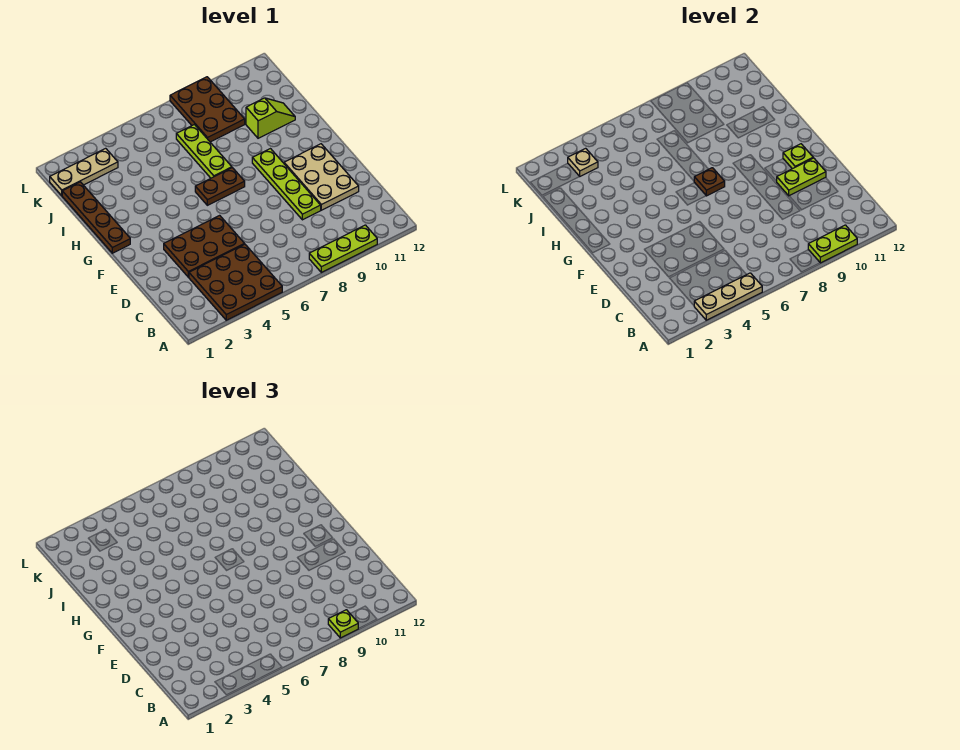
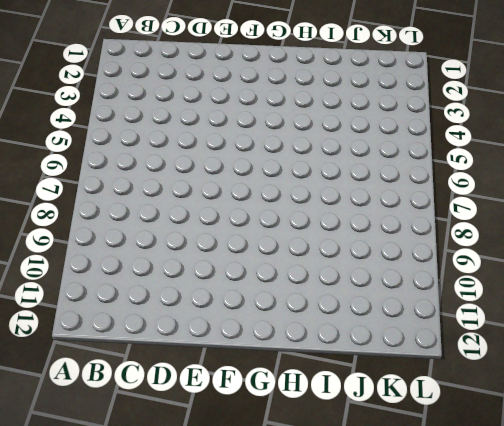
none -> brown plate A3:C5 level 1
none -> lime plate A8:A10 level 1
none -> brown plate D3:E5 level 1

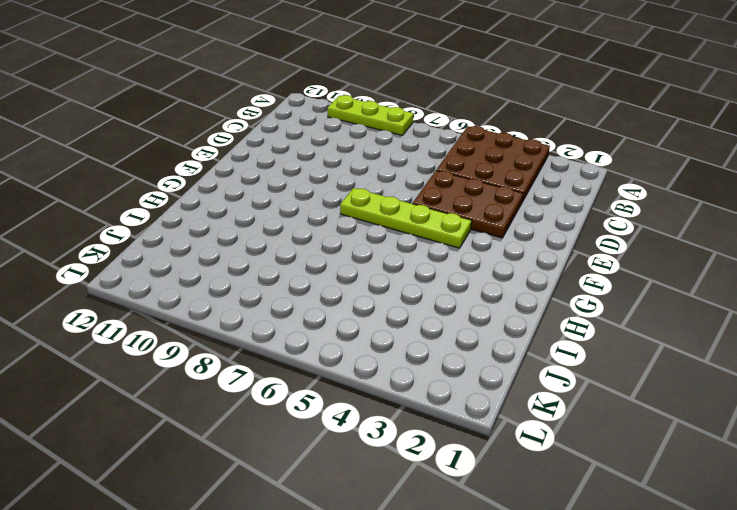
lime plate F4:F7 level 1 -> lime plate D9:G9 level 1
none -> tan plate D10:F11 level 1
none -> brown plate G1:J1 level 1
none -> brown plate G6:G7 level 1

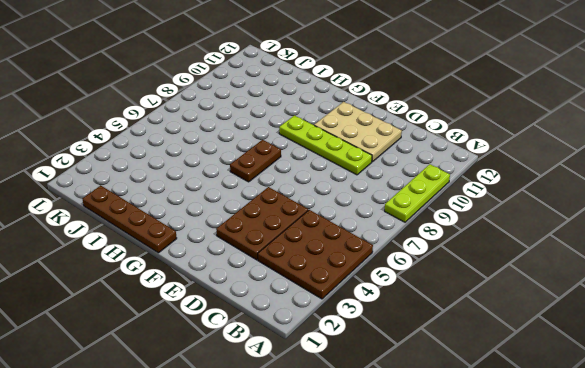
none -> lime plate H7:J7 level 1
none -> lime slope I10:I11 level 1 top 10
none -> brown plate J8:L9 level 1

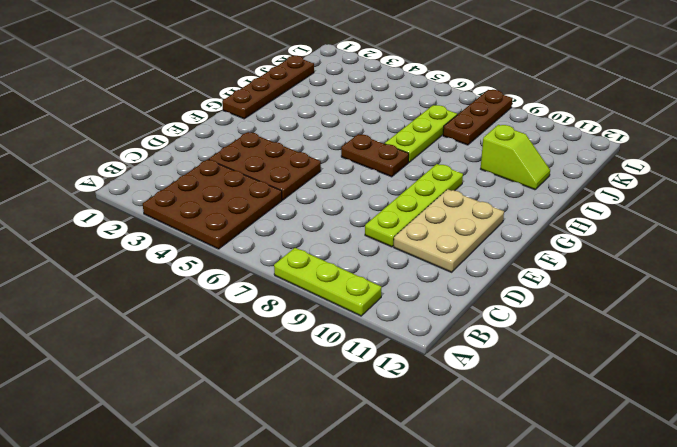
brown plate J8:L8 level 1 -> brown plate J8:L9 level 1
none -> tan plate K1:K3 level 1
none -> tan plate A3:A5 level 2
none -> lime plate A9:A10 level 2

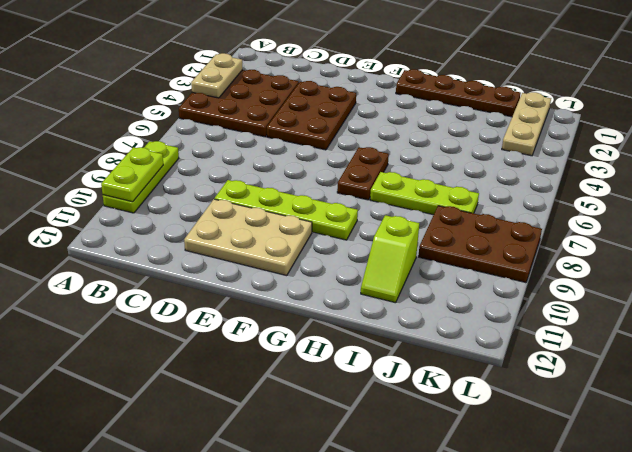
tan plate A3:A4 level 2 -> tan plate A3:A5 level 2
none -> lime plate E10:E11 level 2
none -> lime plate F11 level 2
none -> brown plate G7 level 2

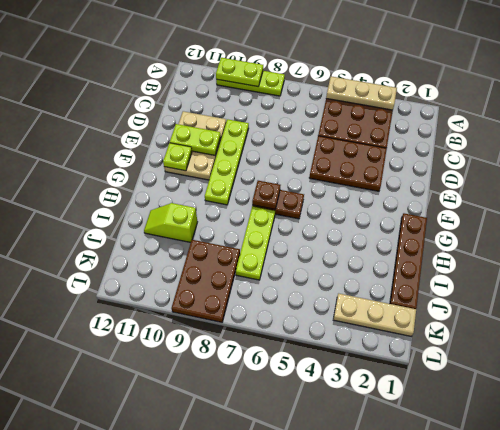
none -> tan plate K3 level 2
none -> lime plate A9 level 3

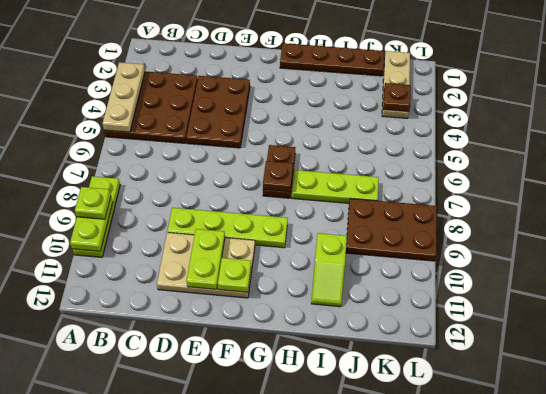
brown plate K3 level 2 -> tan plate K3 level 2

